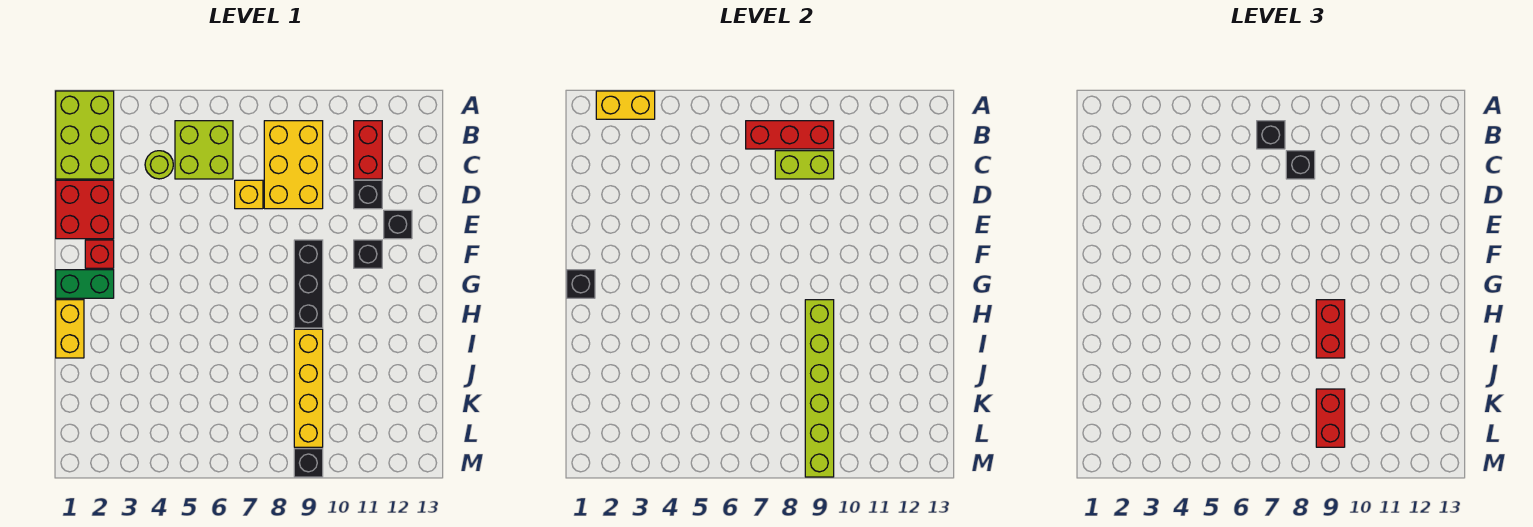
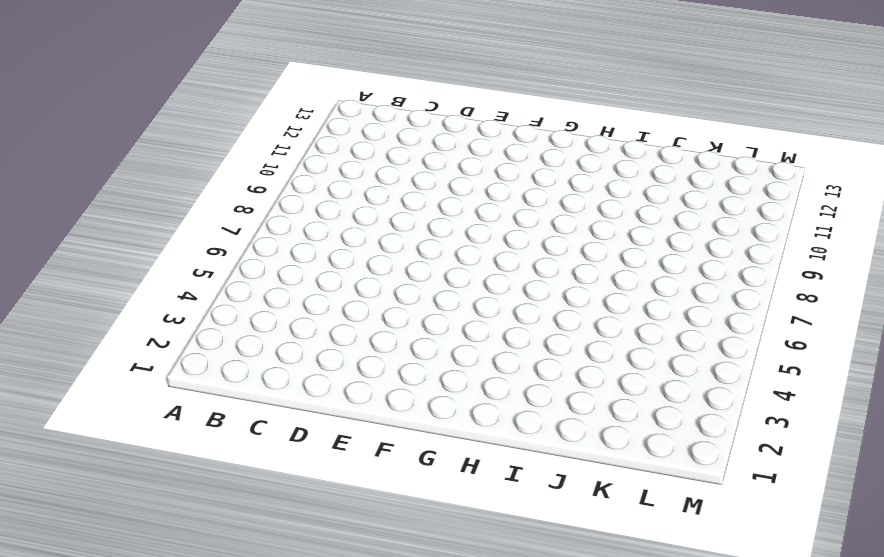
none -> lime brick A1:C2 level 1
none -> lime brick B5:C6 level 1
none -> yellow brick B8:D9 level 1

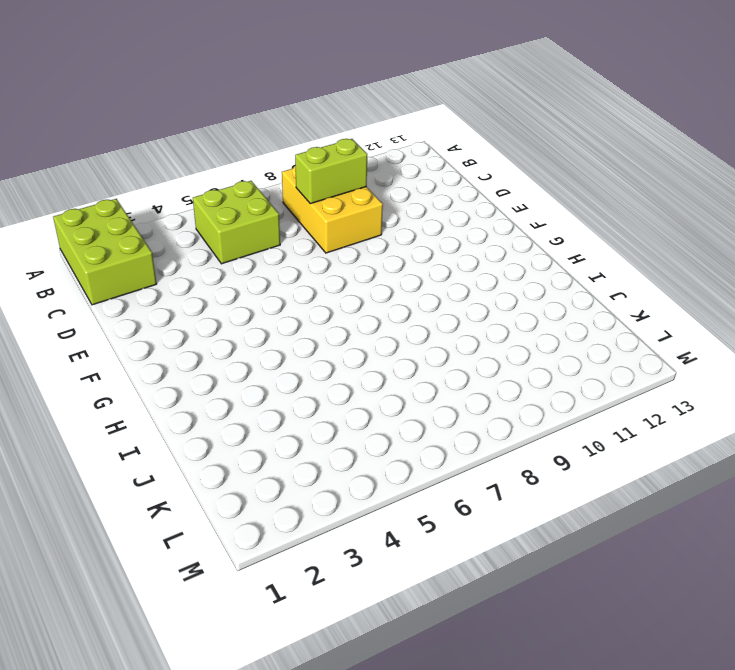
none -> red brick B11:C11 level 1
none -> lime round brick C4 level 1
none -> red brick D1:E2 level 1

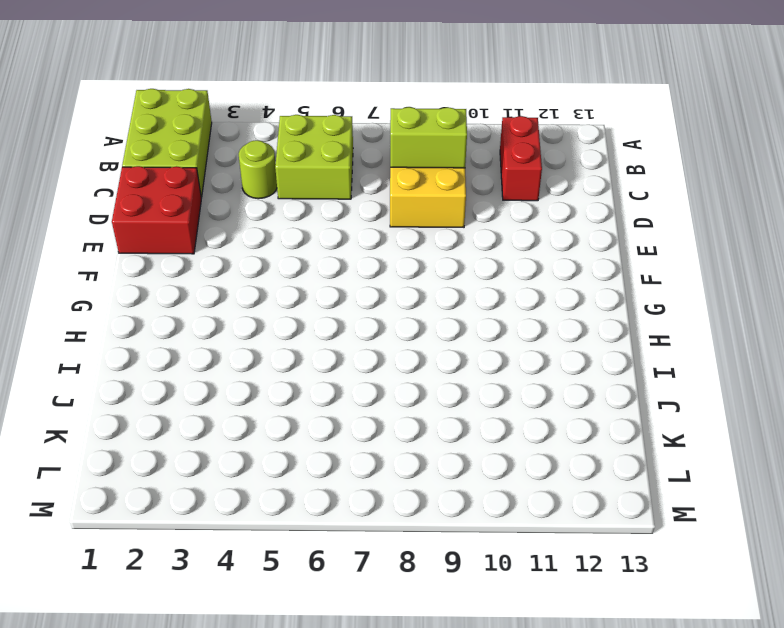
none -> yellow brick D7 level 1
none -> black brick D11 level 1
none -> black brick E12 level 1

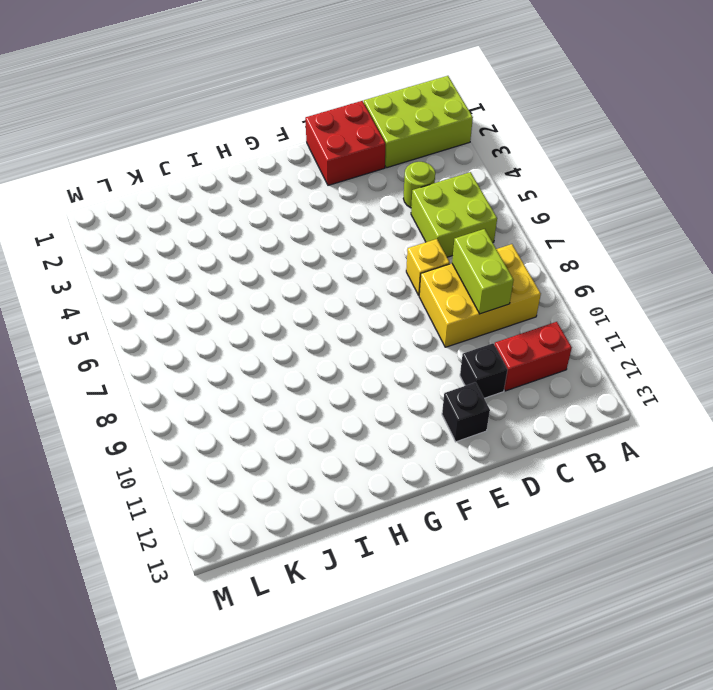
none -> red brick F2 level 1
none -> black brick F9:H9 level 1
none -> black brick F11 level 1

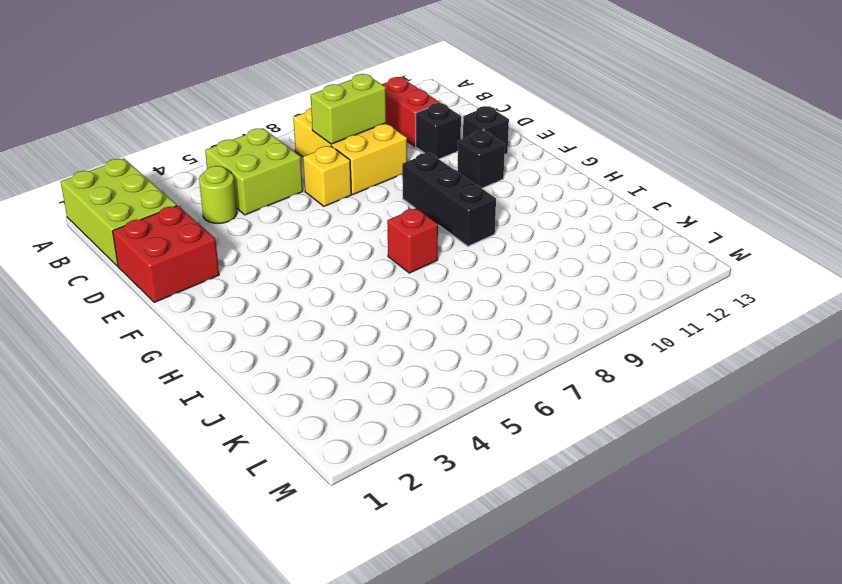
red brick H7 level 1 -> red brick F2 level 1
none -> green brick G1:G2 level 1
none -> yellow brick H1:I1 level 1
none -> yellow brick I9:L9 level 1

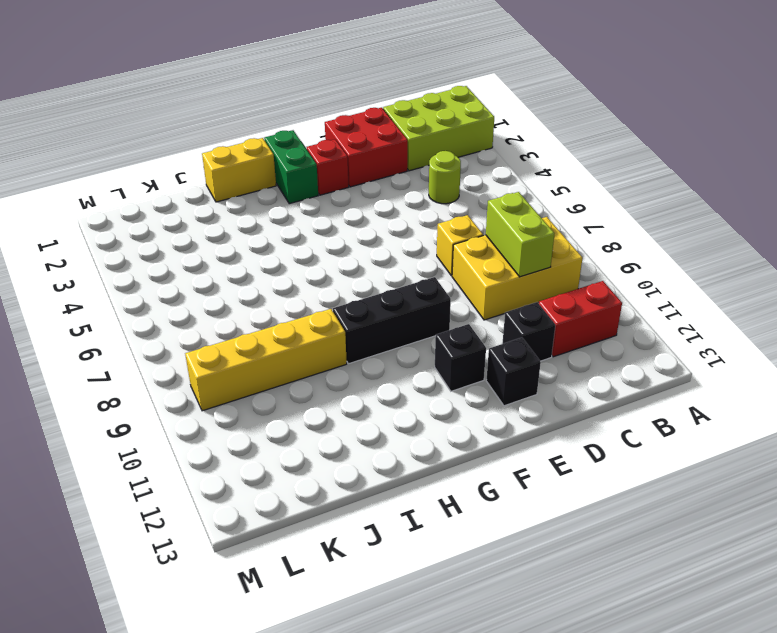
none -> lime brick B5:C6 level 1
none -> black brick M9 level 1
none -> yellow brick A2:A3 level 2

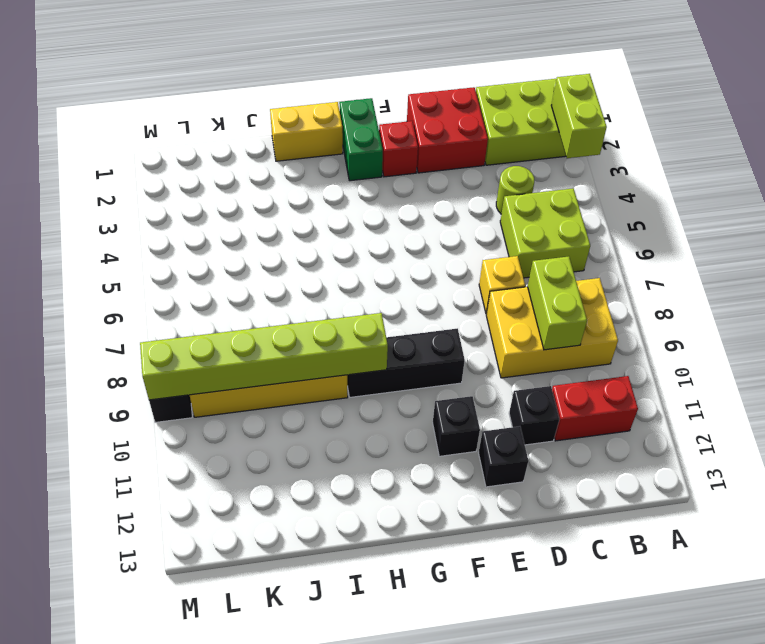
lime brick A2:A3 level 2 -> yellow brick A2:A3 level 2
none -> red brick B7:B9 level 2
none -> black brick G1 level 2
none -> black brick B7 level 3

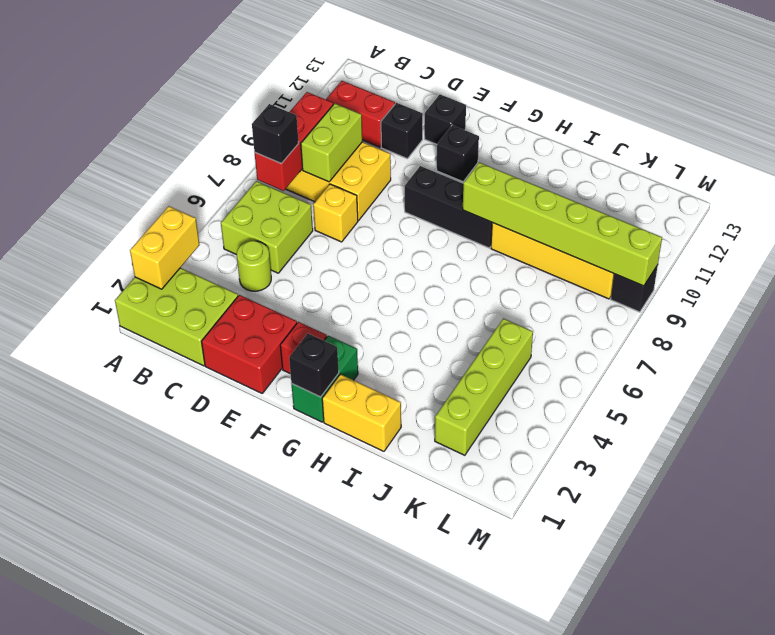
lime brick K2:K5 level 1 -> none
none -> black brick C8 level 3
none -> red brick H9:I9 level 3
none -> red brick K9:L9 level 3

